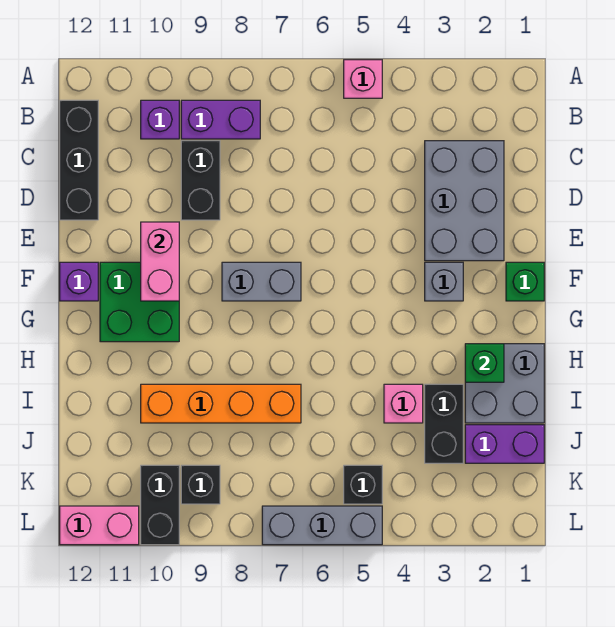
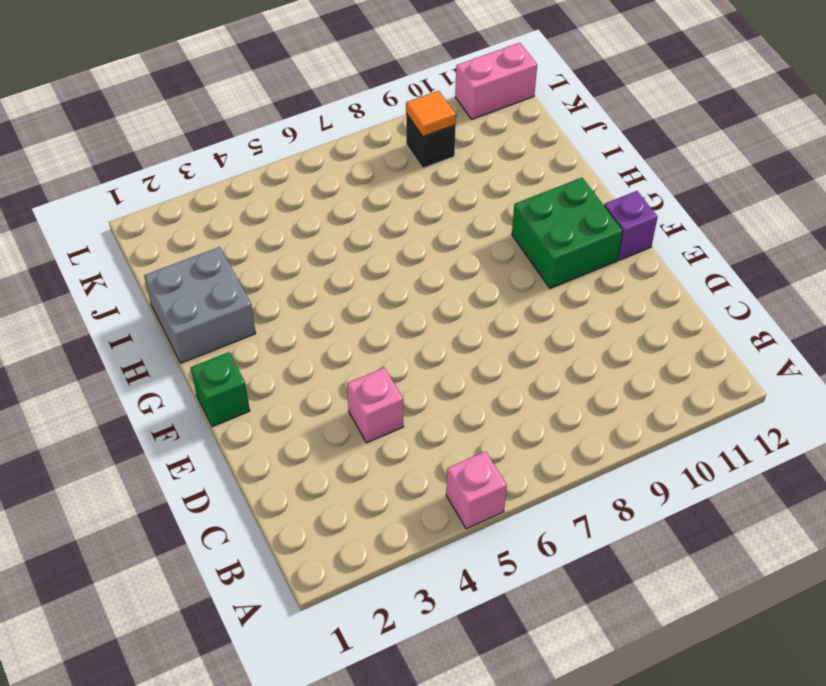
pink brick D4 level 1 -> pink brick I4 level 1
orange tile K9 level 2 -> none
none -> purple brick B8:B9 level 1
none -> purple brick B10 level 1
none -> black brick B12:D12 level 1

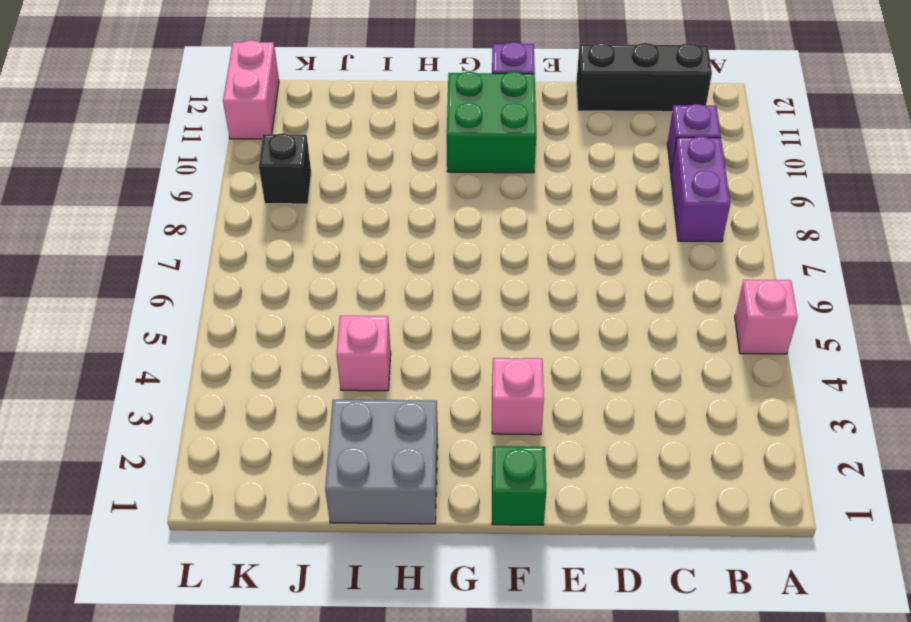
pink brick F3 level 1 -> grey brick F3 level 1
none -> grey brick C2:E3 level 1
none -> black brick C9:D9 level 1
none -> grey brick F7:F8 level 1

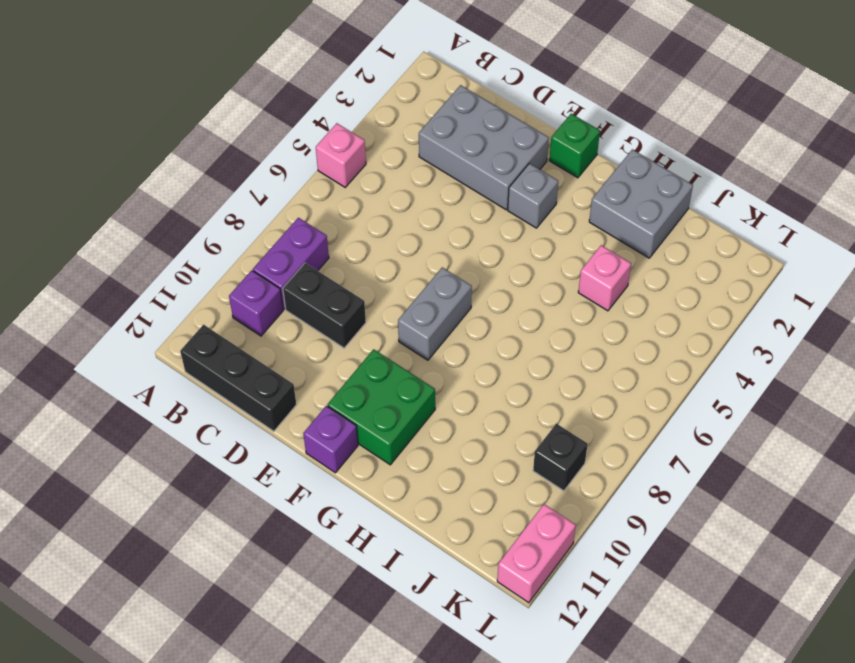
none -> black brick I3:J3 level 1
none -> orange brick I7:I10 level 1
none -> purple brick J1:J2 level 1

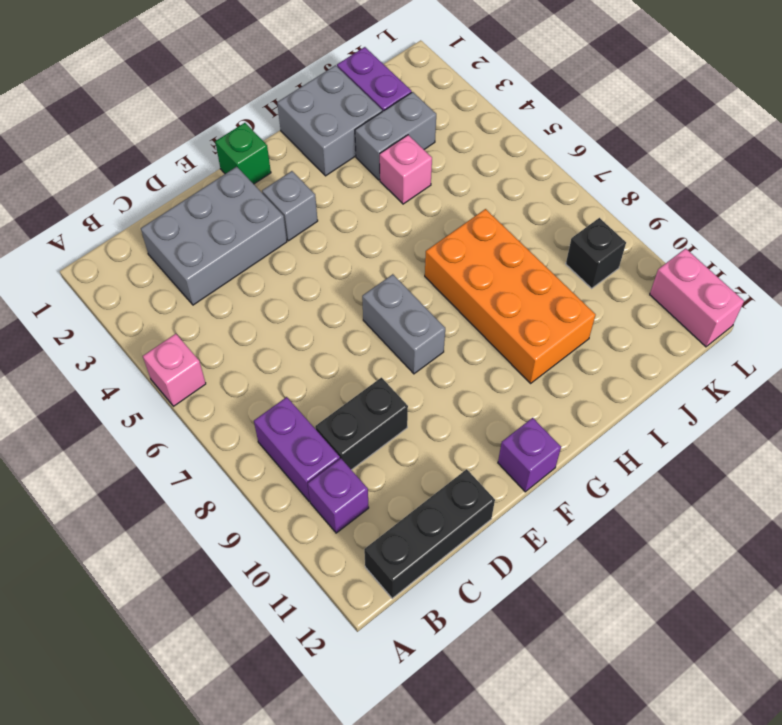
orange brick H7:I10 level 1 -> orange brick I7:I10 level 1
grey brick I3:J3 level 1 -> black brick I3:J3 level 1
none -> green brick F10:G11 level 1
none -> black brick K5 level 1
none -> black brick K10:L10 level 1

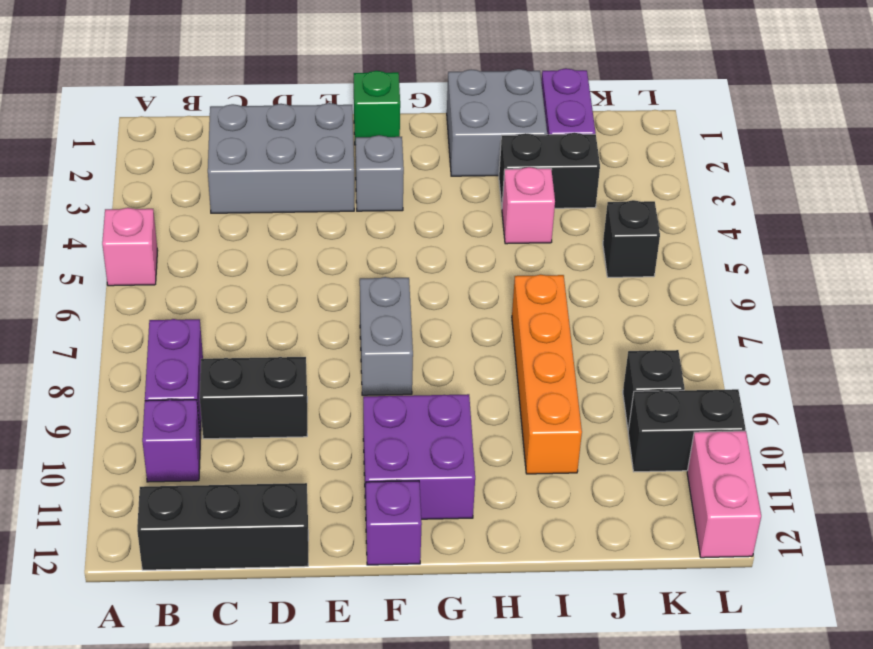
purple brick F10:G11 level 1 -> green brick F10:G11 level 1
none -> grey brick L5:L7 level 1
none -> pink brick E10:F10 level 2
none -> green brick H2 level 2

